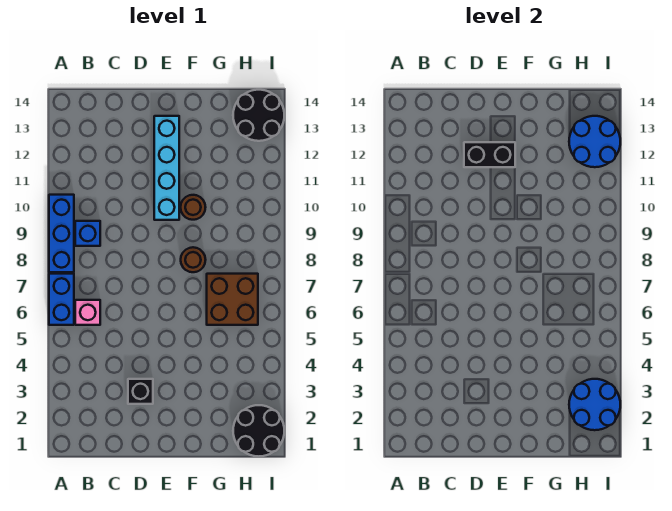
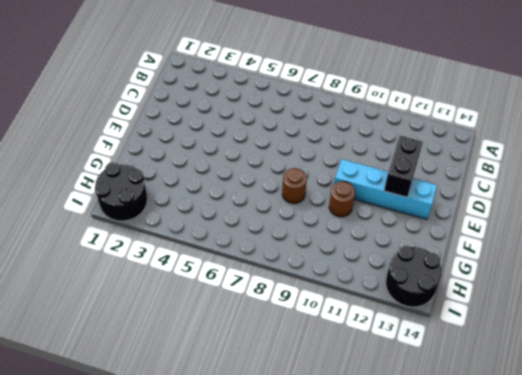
none -> blue brick A6:A7 level 1
none -> blue brick A8:A10 level 1
none -> pink brick B6 level 1

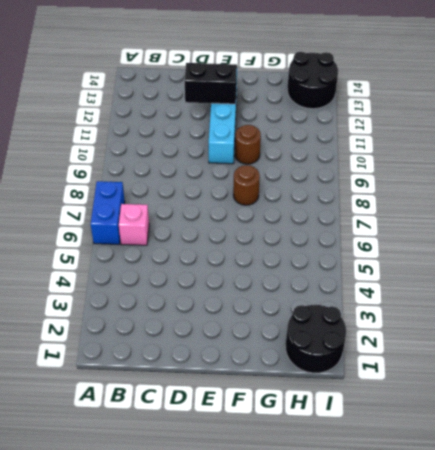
none -> blue brick A8:A10 level 1
none -> blue brick B9 level 1
none -> black brick D3 level 1

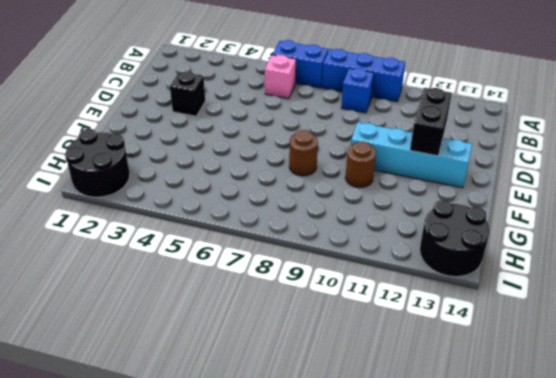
none -> brown brick G6:H7 level 1
none -> blue round brick H2:I3 level 2
none -> blue round brick H12:I13 level 2

